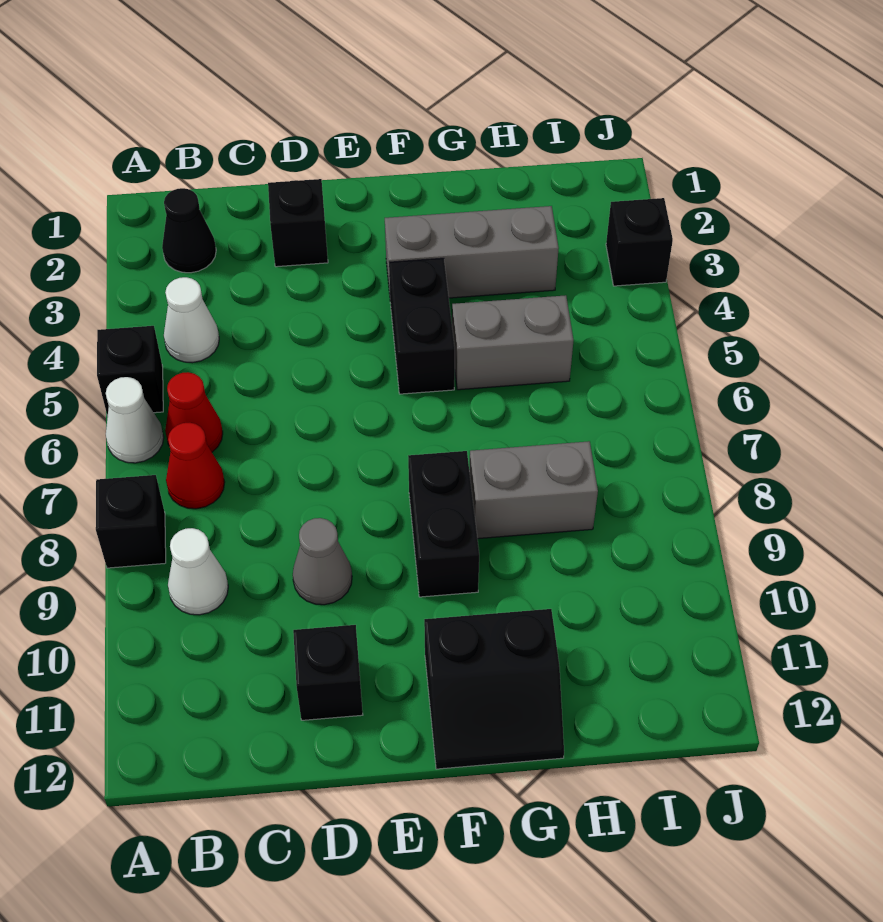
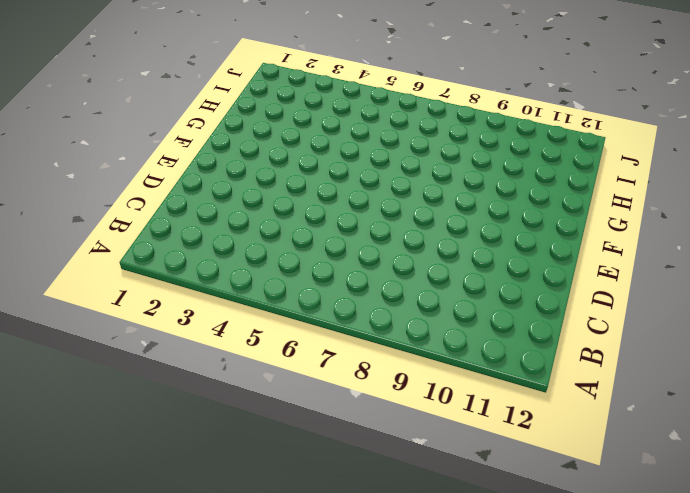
none -> black brick A5 level 1
none -> white cone A6 level 1
none -> black brick A8 level 1

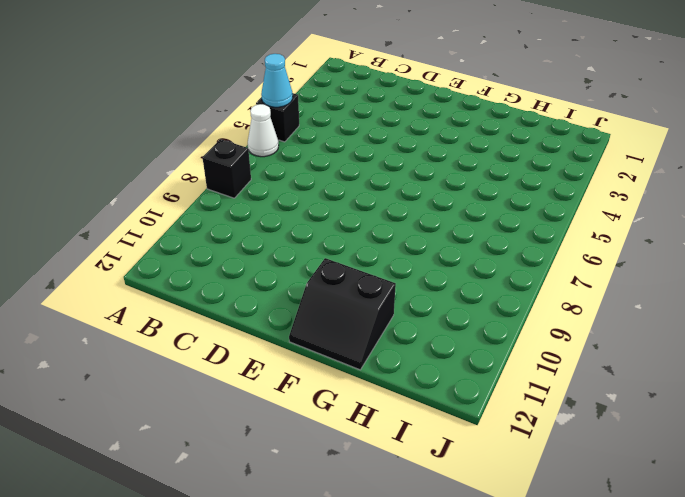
cyan cone A5 level 2 -> none
none -> black cone B2 level 1
none -> white cone B4 level 1
none -> red cone B6 level 1

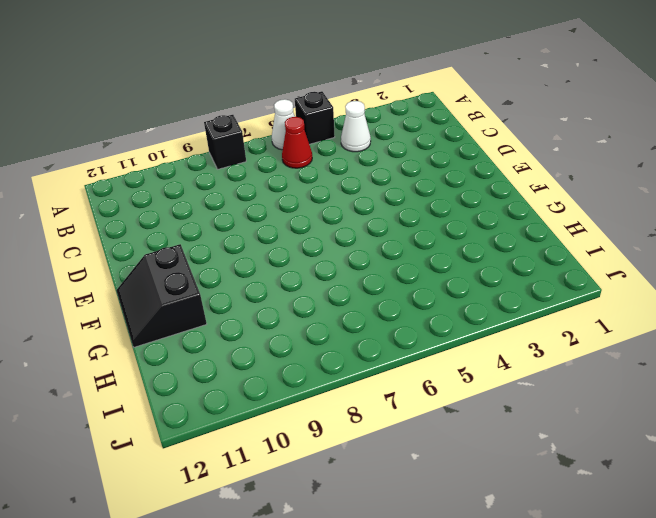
none -> black cone B2 level 1
none -> red cone B7 level 1
none -> white cone B9 level 1

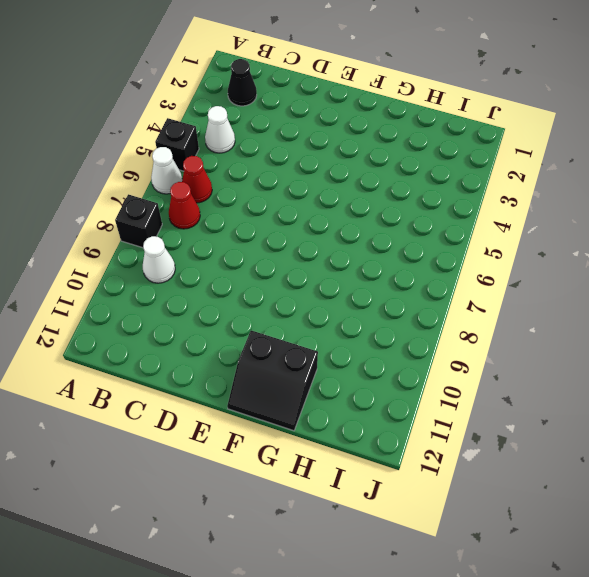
none -> black brick D2 level 1
none -> grey cone D9 level 1
none -> black brick D11 level 1

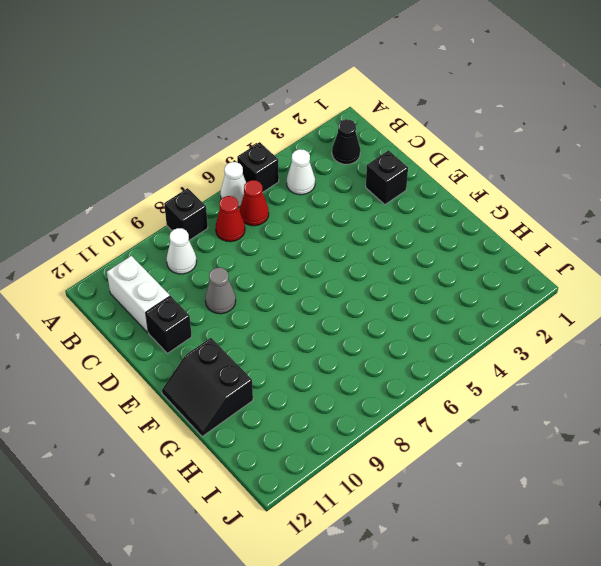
white brick B11:C11 level 1 -> none
none -> grey brick F3:H3 level 1
none -> black brick F4:F5 level 1
none -> black brick F8:F9 level 1

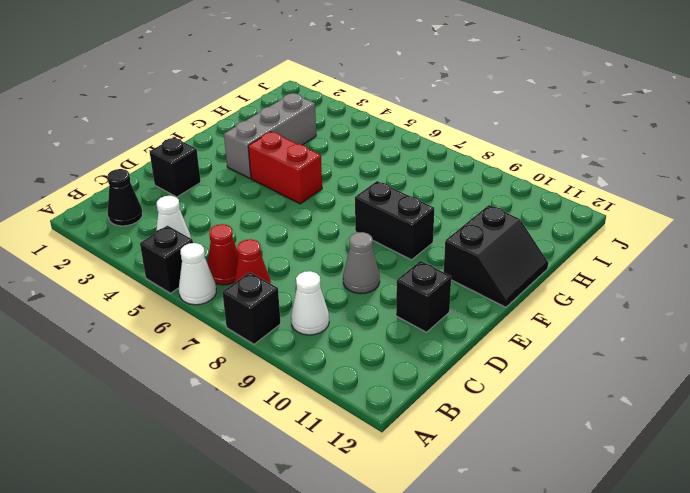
red brick F4:F5 level 1 -> black brick F4:F5 level 1
none -> grey brick G5:H5 level 1
none -> grey brick G8:H8 level 1
none -> black brick J3 level 1

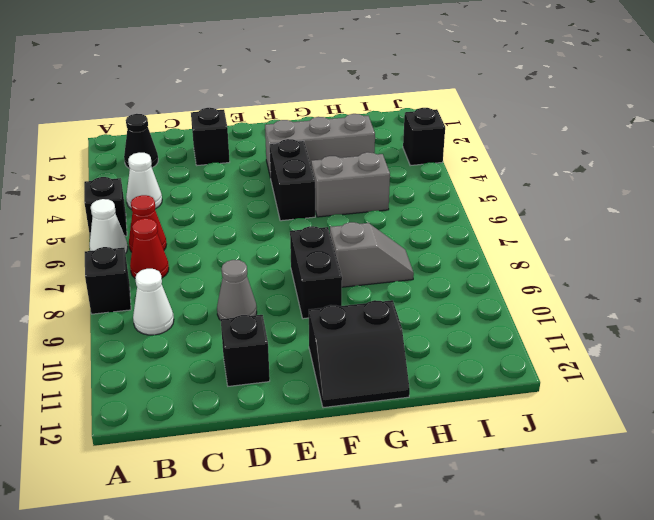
grey slope G8:H8 level 1 top G -> grey brick G8:H8 level 1

